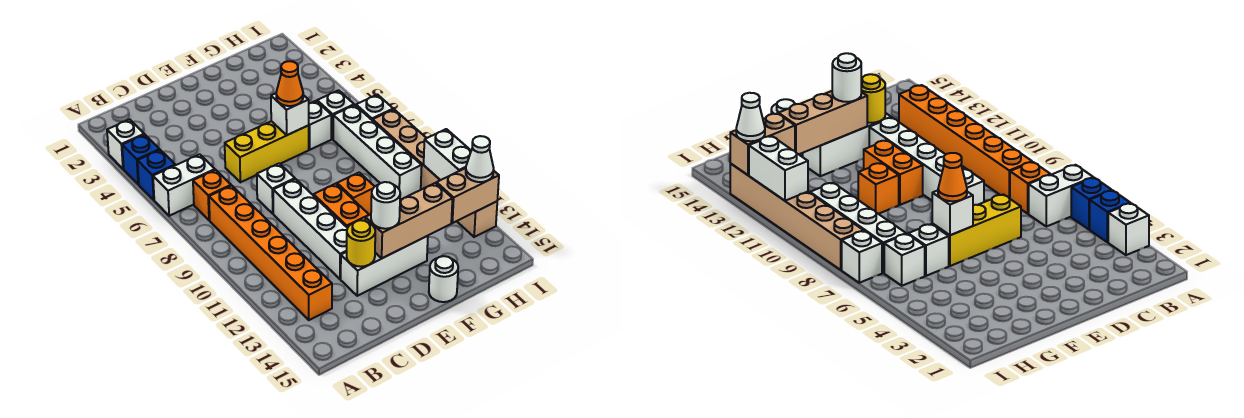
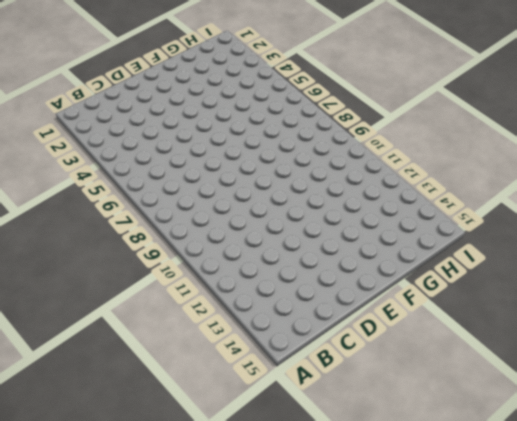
none -> white brick A3 level 1
none -> blue brick A4 level 1
none -> blue brick A5 level 1

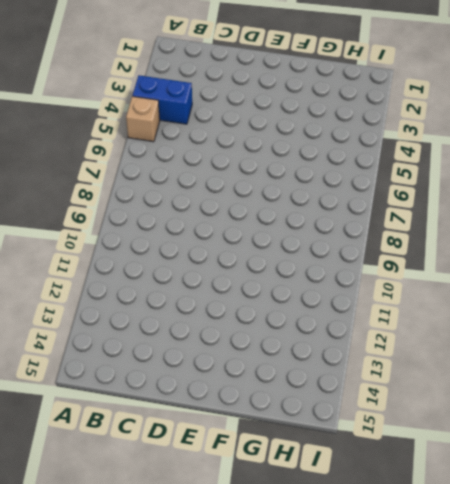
blue brick A4:B4 level 1 -> blue brick A4 level 1
tan brick A5 level 1 -> blue brick A5 level 1
none -> white brick A3 level 1
none -> white brick A6:B6 level 1
none -> orange brick B7 level 1

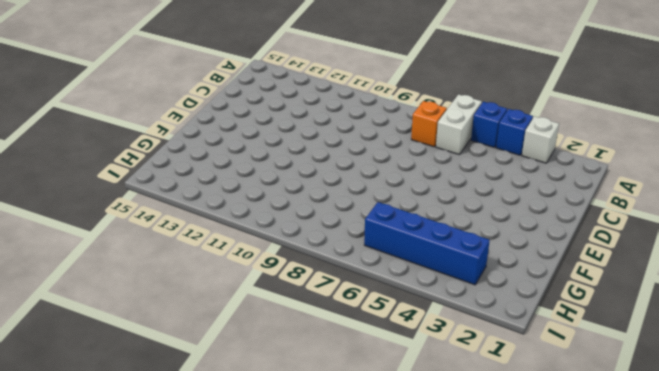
blue brick H3:H6 level 1 -> white brick H6 level 1
none -> orange brick B8:B13 level 1
none -> yellow brick D6:F6 level 1
none -> white brick D8 level 1

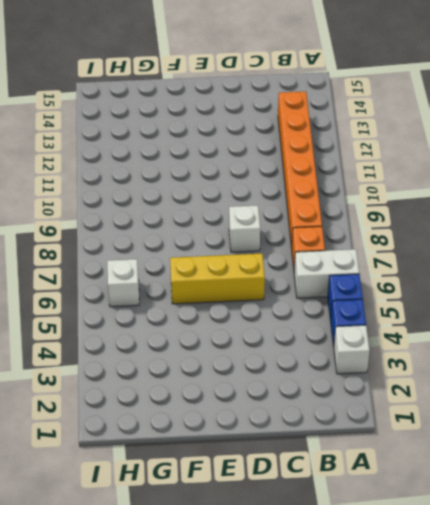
none -> white brick D9:D12 level 1
none -> white brick D13:F13 level 1
none -> orange brick E10:E11 level 1

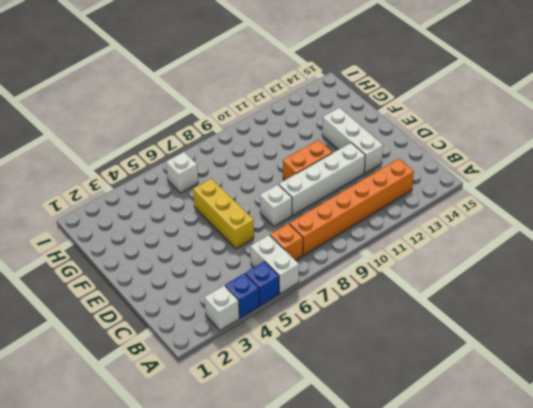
none -> orange brick F10 level 1
none -> white round brick F15 level 1
none -> white brick G6 level 1

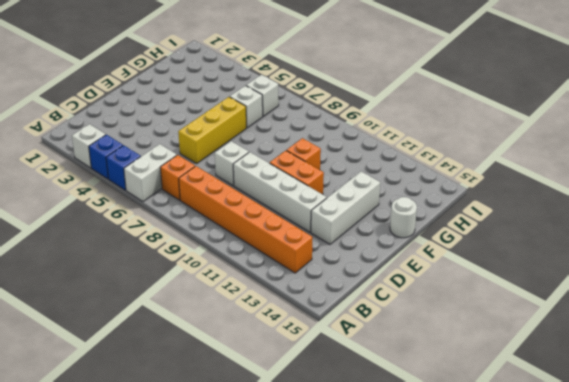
none -> white brick H7:H10 level 1
none -> white brick I7 level 1
none -> tan brick I8:I13 level 1

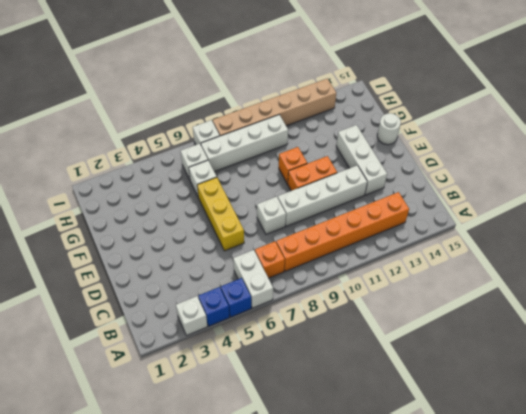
none -> yellow round brick D13 level 2
none -> tan brick E13:G13 level 2
none -> white brick F6 level 2

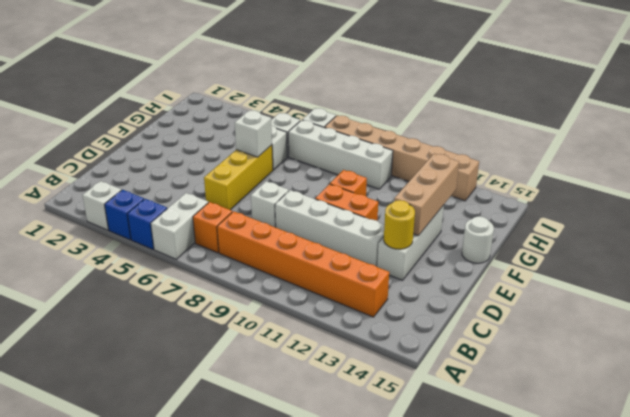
none -> tan brick H13:I13 level 2
none -> white brick I11:I12 level 2
none -> white round brick E13 level 3

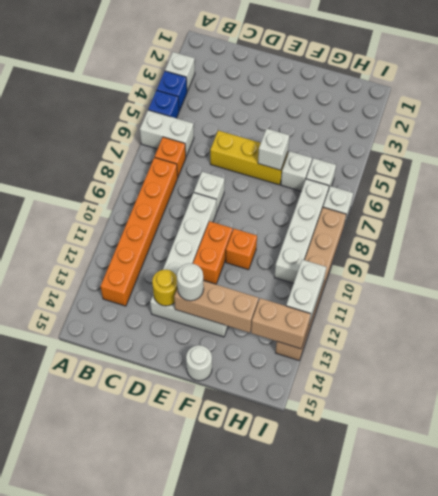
none -> orange cone F6 level 3
none -> white cone I13 level 3

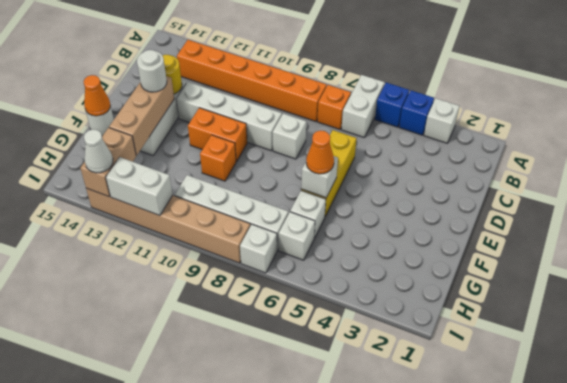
orange cone F15 level 2 -> none

